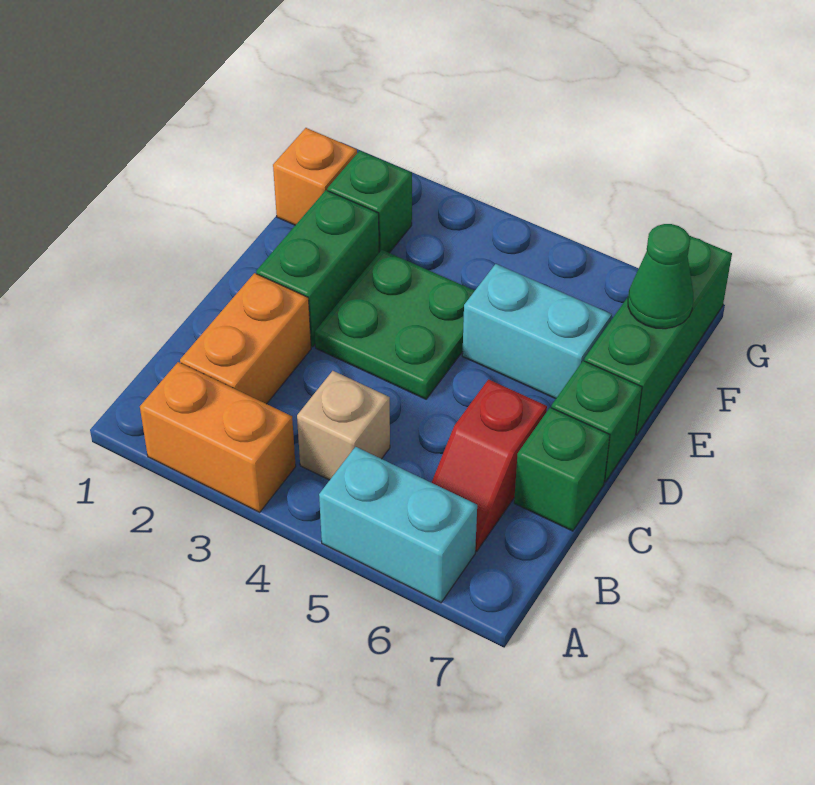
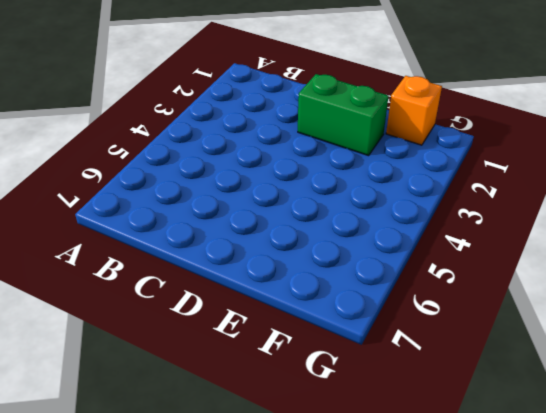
none -> orange brick A2:A3 level 1
none -> cyan brick A5:A6 level 1
none -> orange brick B2:C2 level 1

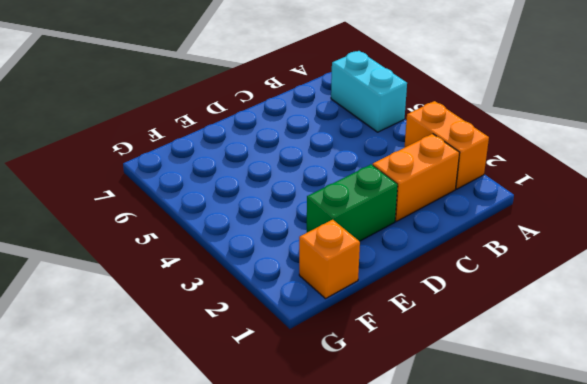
none -> tan brick B4 level 1
none -> red slope B6:C6 level 1 top C
none -> green brick C7 level 1

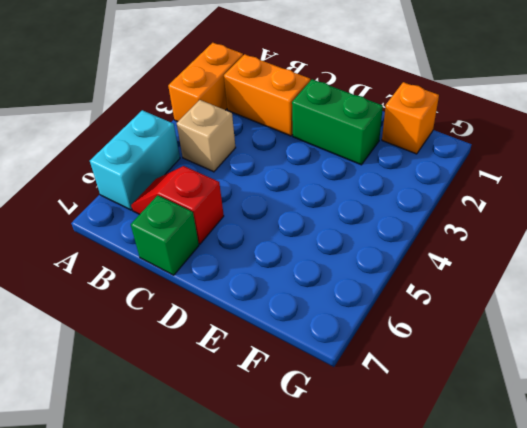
none -> green plate D3:E4 level 1
none -> green brick D7 level 1
none -> cyan brick E5:E6 level 1

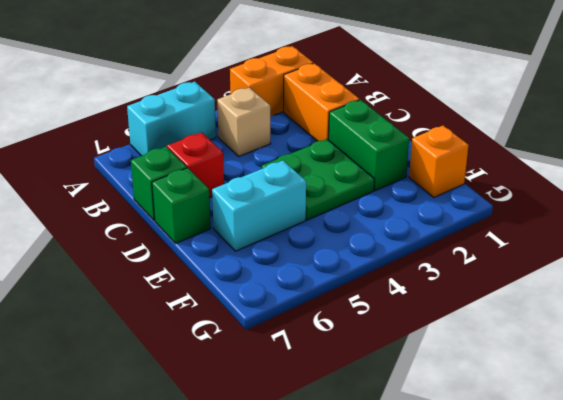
none -> green brick E7:G7 level 1
none -> green brick F2 level 1
none -> green cone F7 level 2

